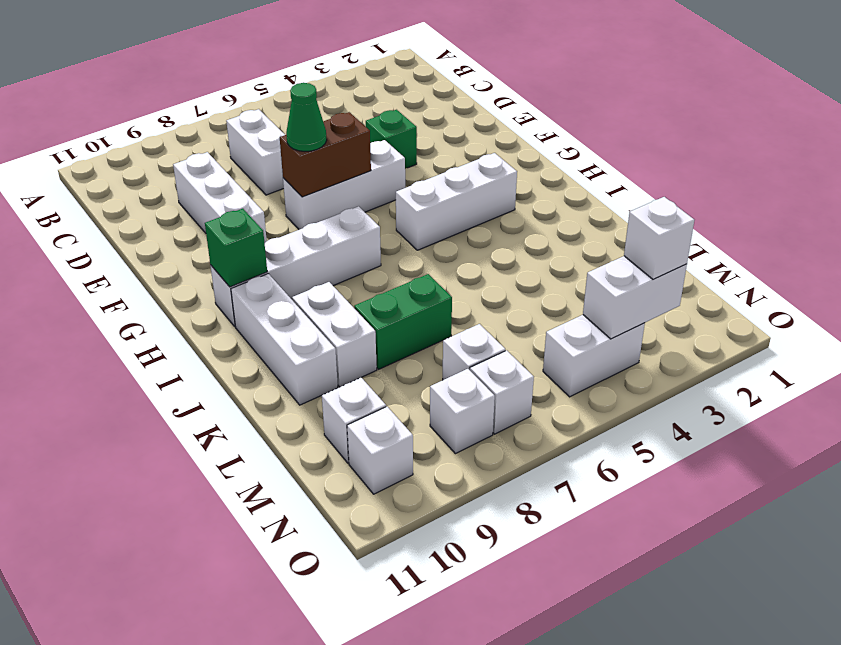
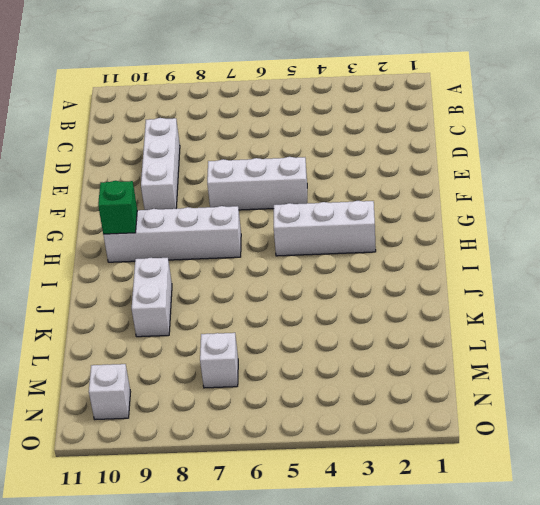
none -> white brick C7:D7 level 1
none -> green brick E4 level 1
none -> white brick I10:K10 level 1

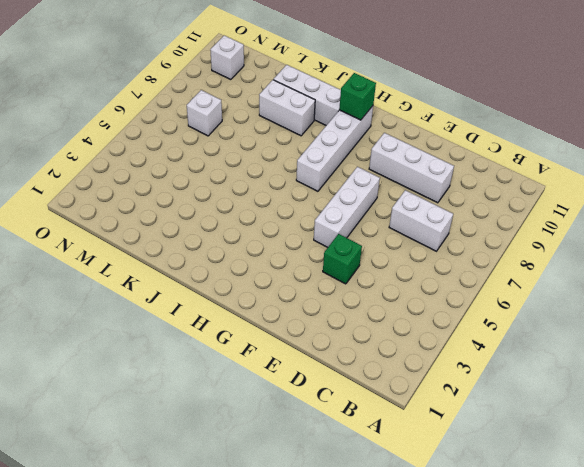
none -> white brick H3:H5 level 1
none -> green brick K7:K8 level 1
none -> white brick M10 level 1

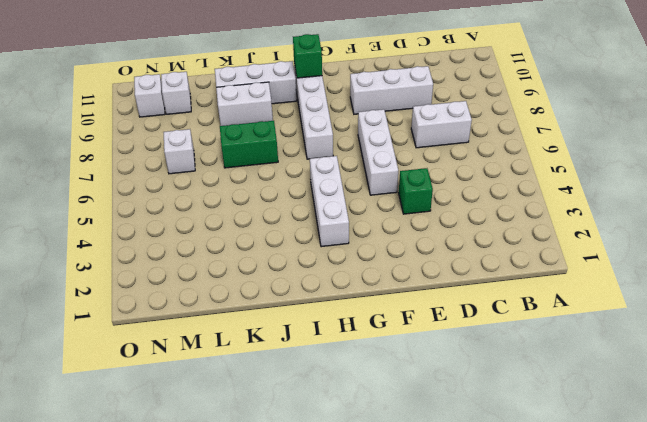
green brick J7:K7 level 1 -> green brick K7:K8 level 1
none -> white brick N4:N5 level 1
none -> white brick N7 level 1
none -> white brick N8 level 1

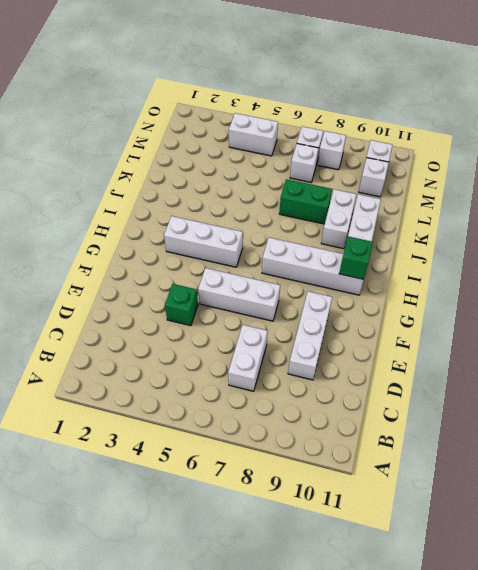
none -> brown brick F6:F7 level 2
none -> white brick N3:N4 level 2
none -> green cone F7 level 3

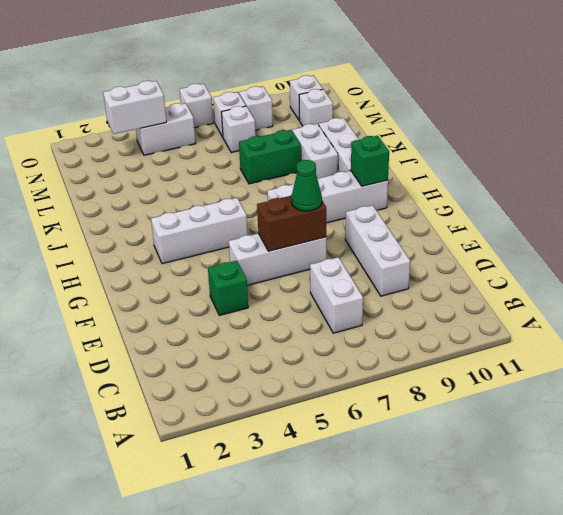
white brick O6 level 1 -> white brick N3 level 3

